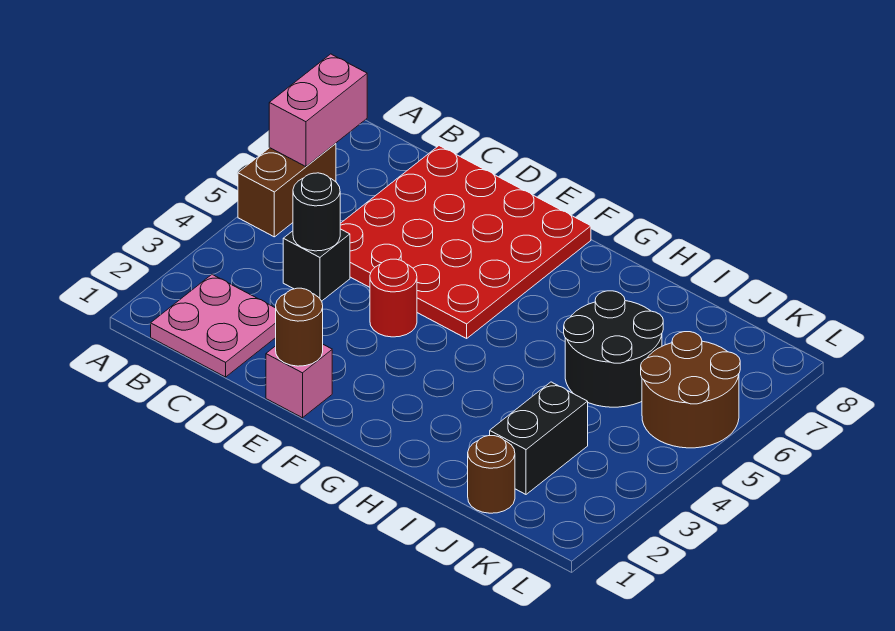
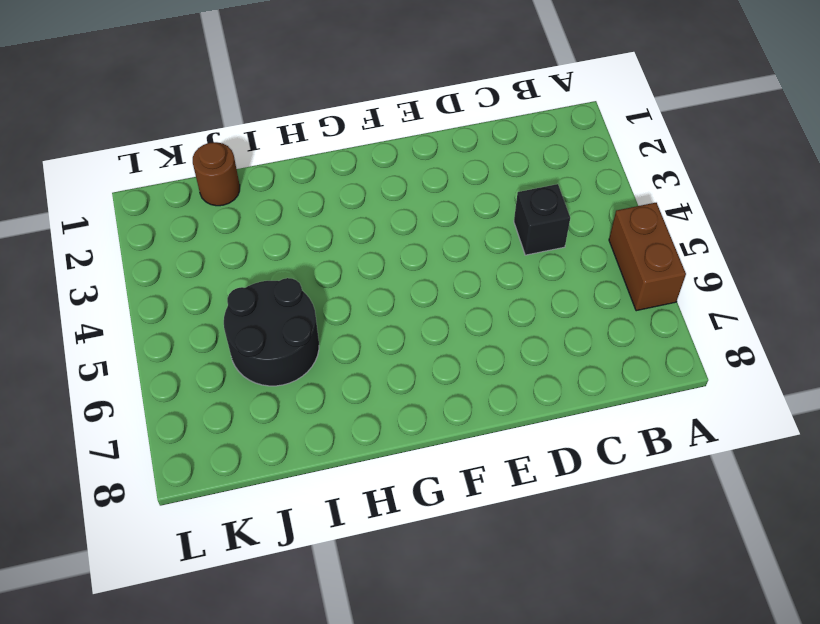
none -> pink plate B1:C2 level 1
none -> red plate C5:F8 level 1
none -> pink brick E1 level 1

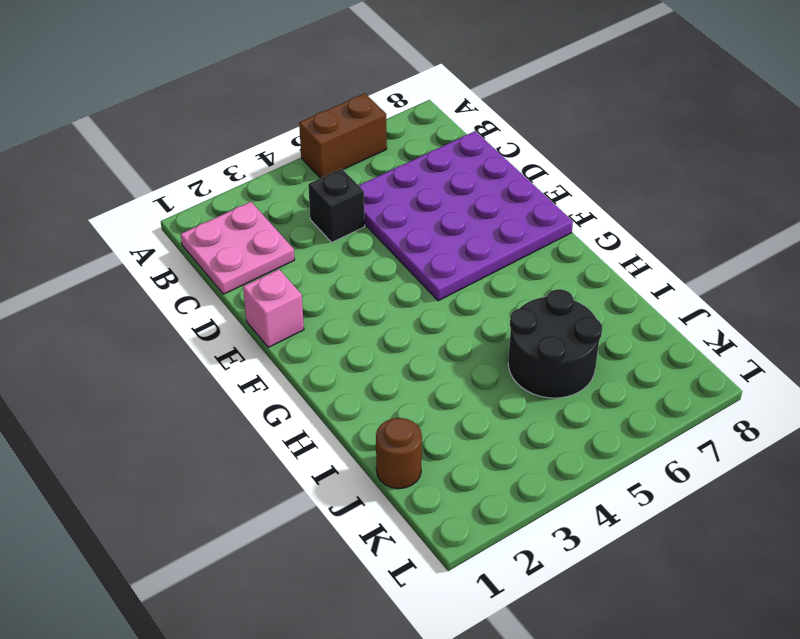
purple plate C5:F8 level 1 -> red plate C5:F8 level 1
none -> red round brick E4 level 1
none -> black brick J2:J3 level 1
none -> brown round brick K5:L6 level 1

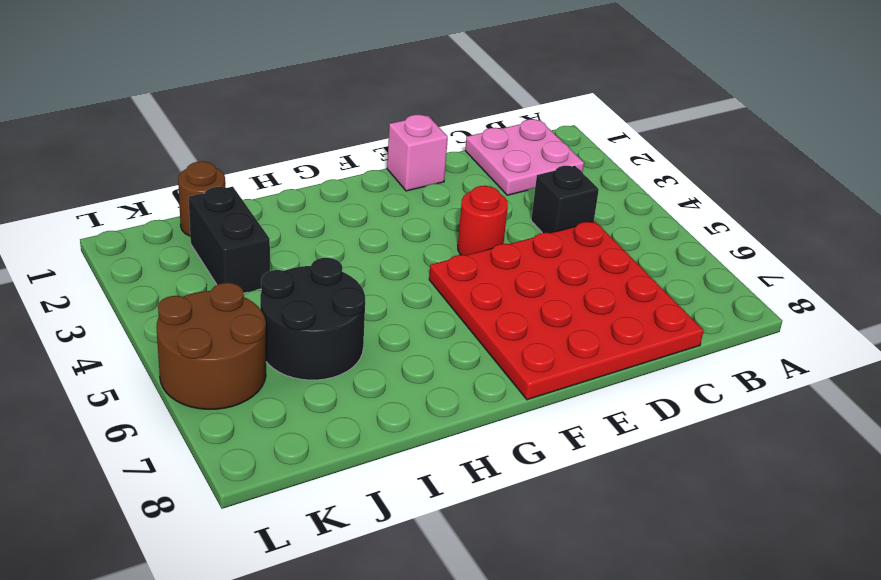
none -> brown brick A5:A6 level 1
none -> pink brick A6:A7 level 2
none -> black round brick C4 level 2

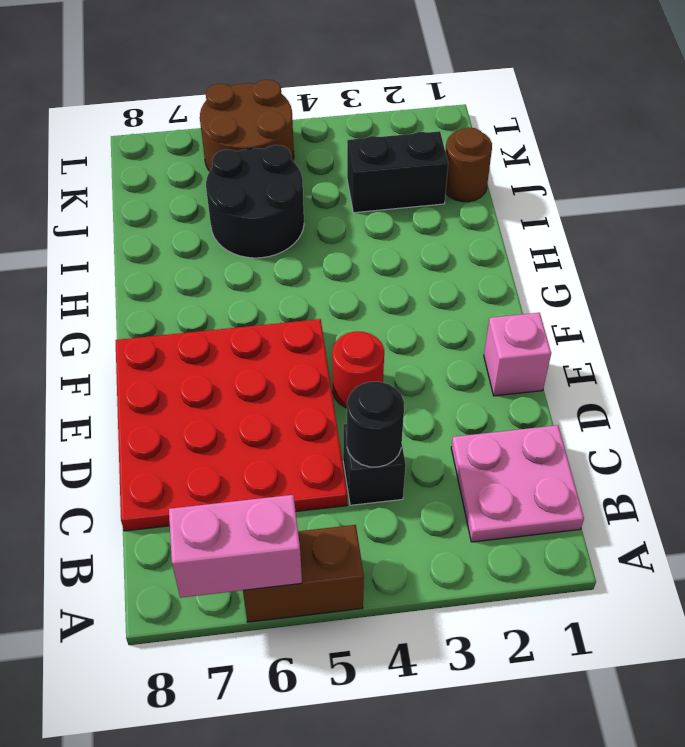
none -> brown round brick E1 level 2

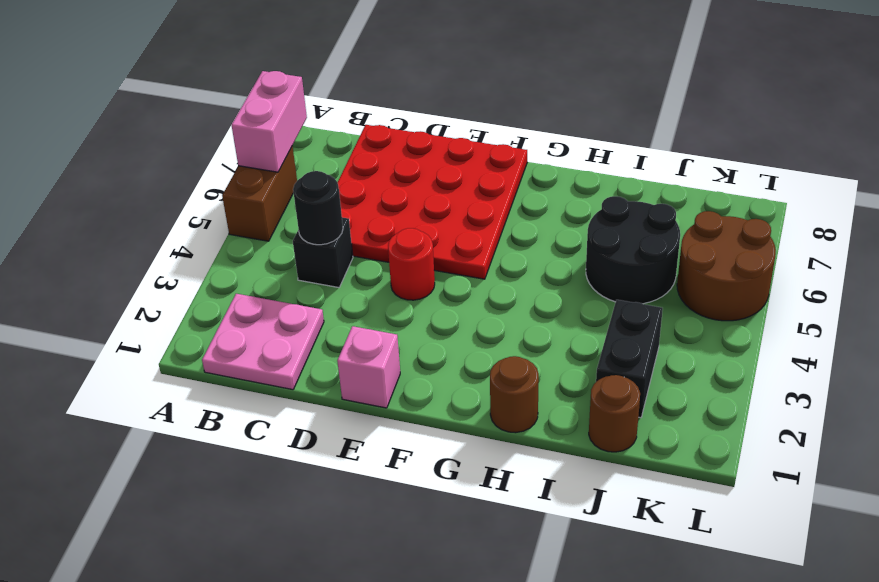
brown round brick H1 level 1 -> brown round brick E1 level 2

